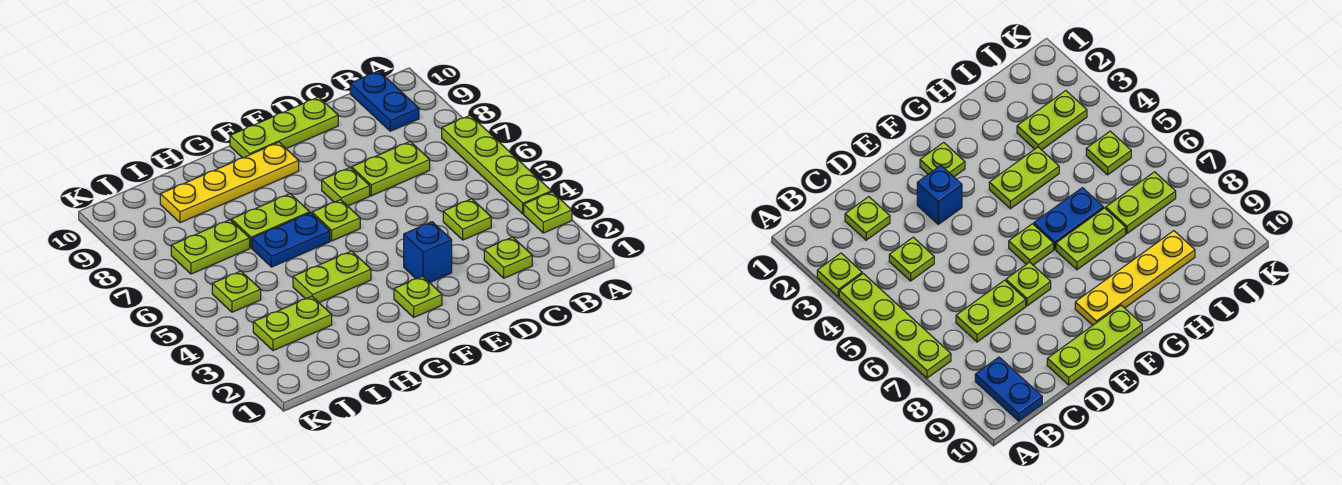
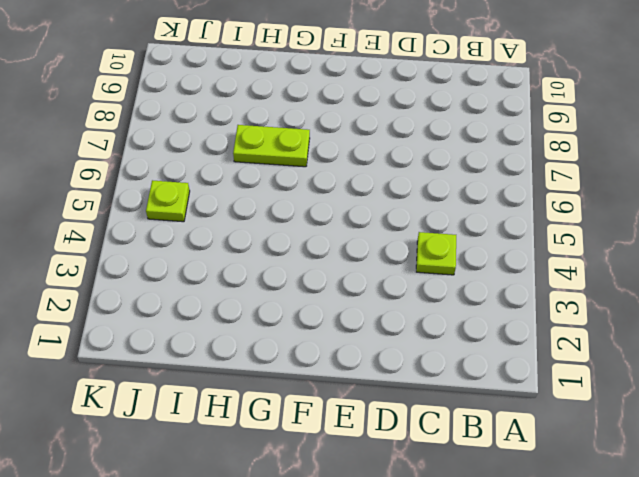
none -> lime plate A3 level 1
none -> lime plate A4:A7 level 1
none -> blue plate B9:B10 level 1

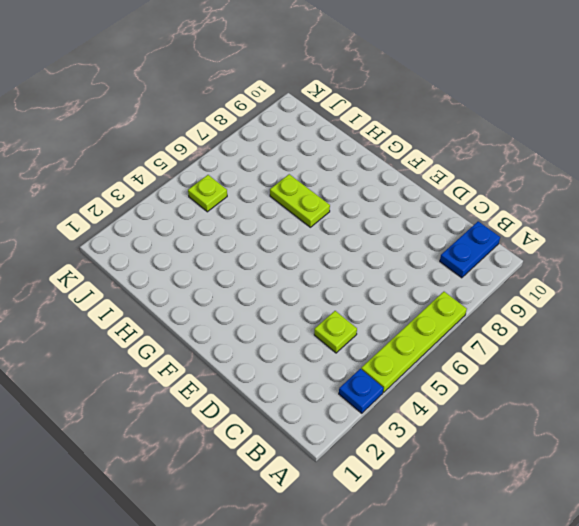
blue plate A3 level 1 -> lime plate A3 level 1
none -> lime plate C2 level 1
none -> lime plate C7:D7 level 1
none -> lime plate D10:F10 level 1

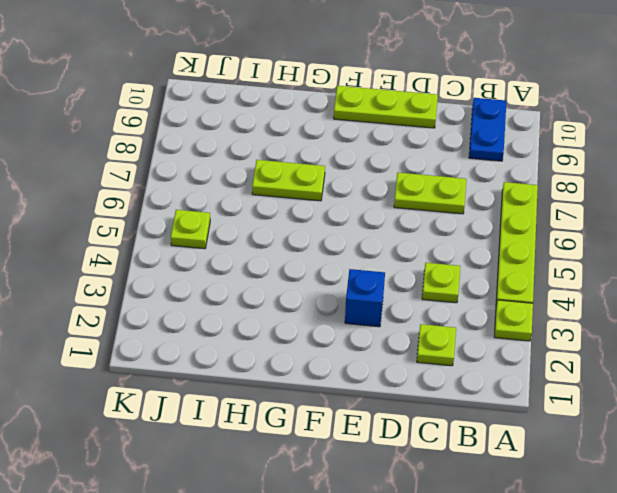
none -> lime plate E7 level 1
none -> lime plate F2 level 1
none -> lime plate F6 level 1

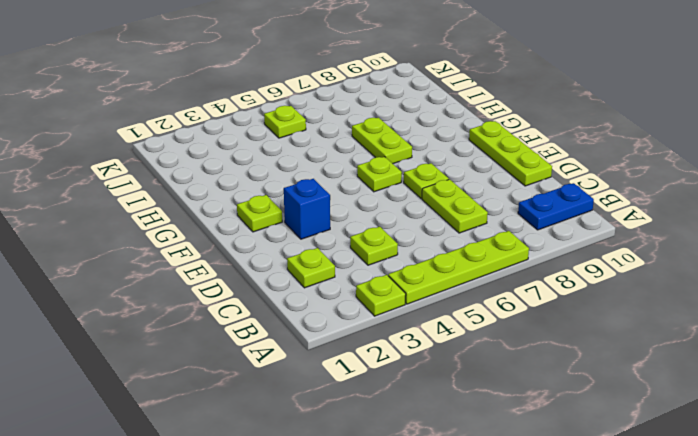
none -> yellow plate F9:I9 level 1
none -> lime plate G4:H4 level 1
none -> blue plate G6:H6 level 1

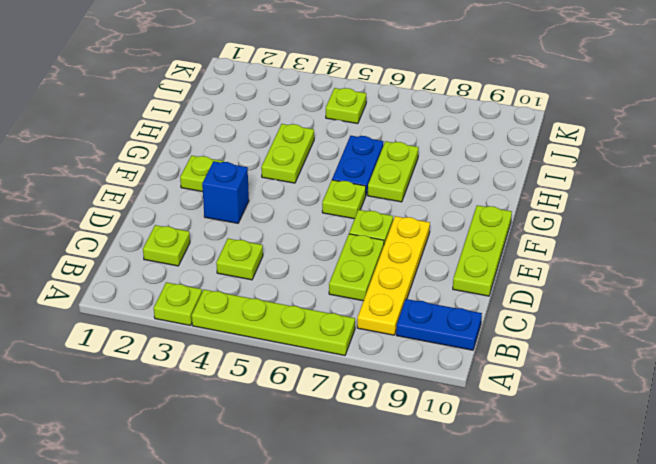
yellow plate B8:E8 level 1 -> yellow plate F9:I9 level 1
none -> lime plate I3:J3 level 1
none -> lime plate I7:J7 level 1

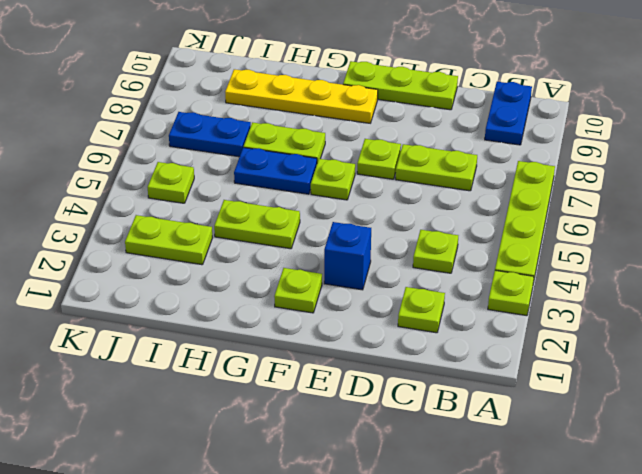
blue plate I7:J7 level 1 -> lime plate I7:J7 level 1

